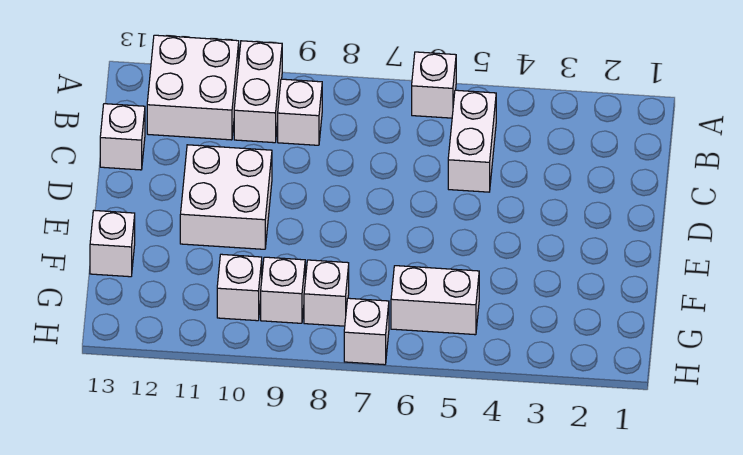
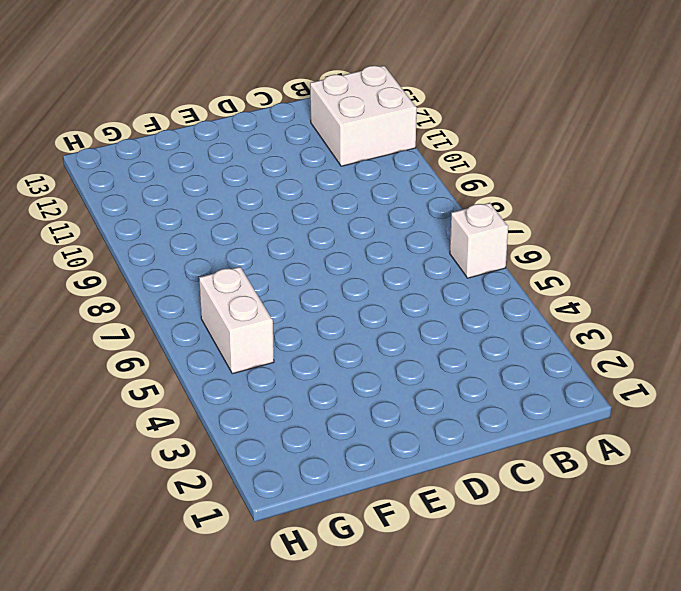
none -> white brick A10:B10 level 1
none -> white brick B5:C5 level 1
none -> white brick B9 level 1

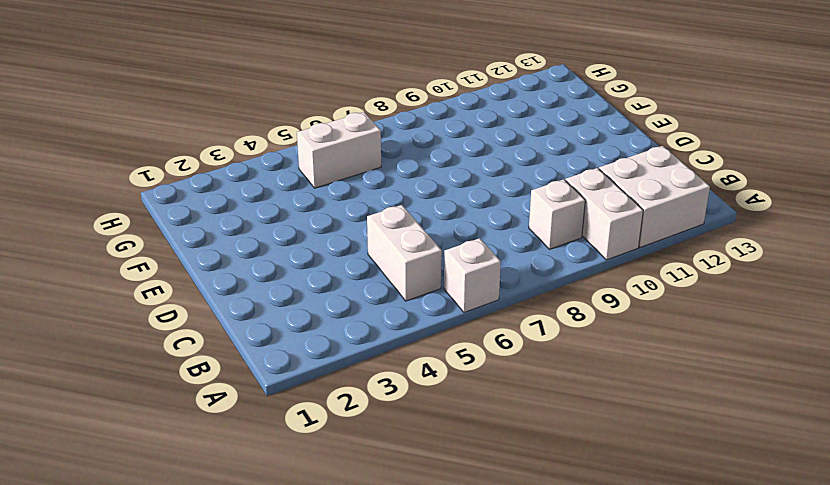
none -> white brick C13 level 1
none -> white brick D10:E11 level 1
none -> white brick F13 level 1

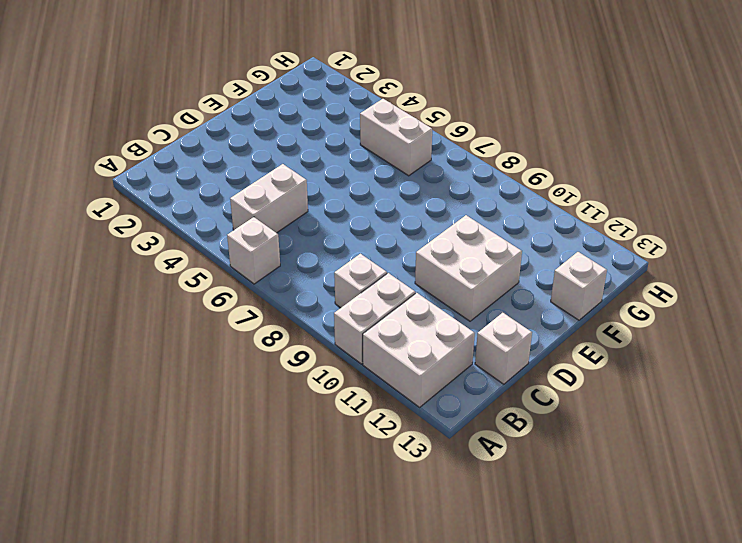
none -> white brick G8 level 1
none -> white brick G9 level 1
none -> white brick G10 level 1

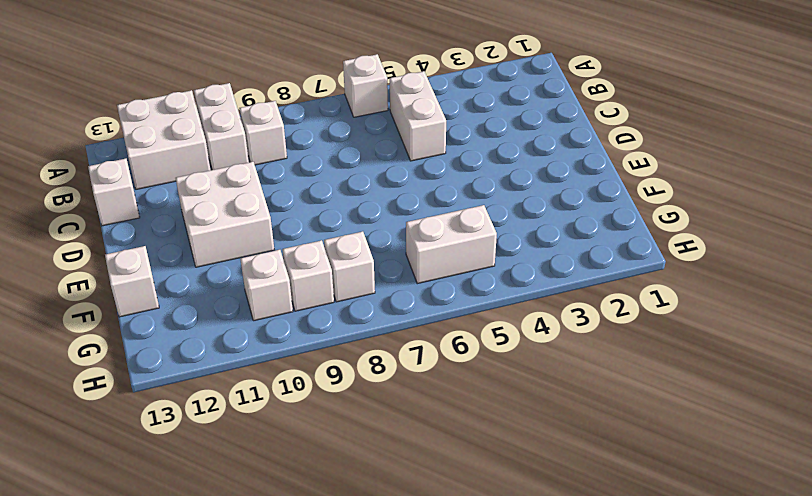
none -> white brick H7 level 1

